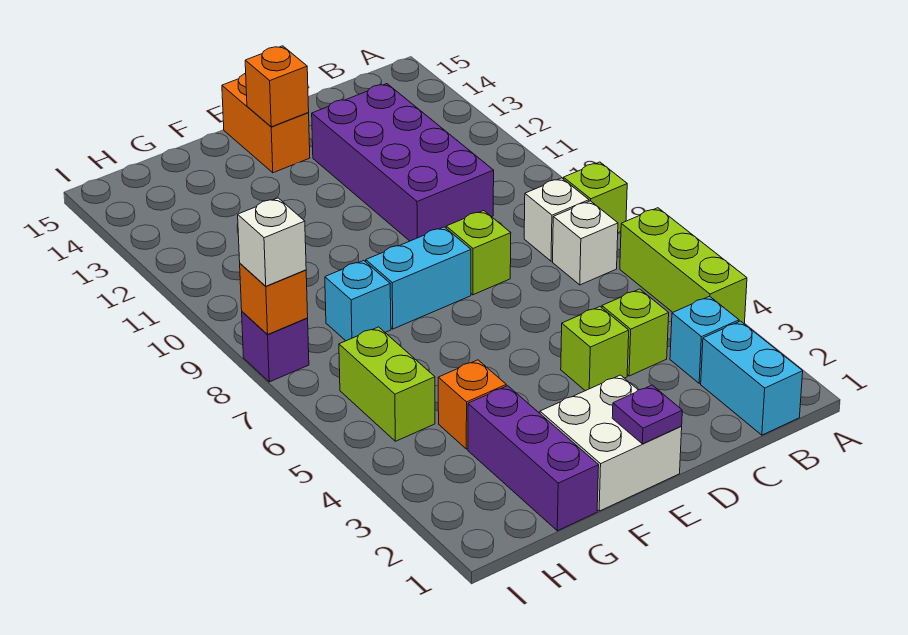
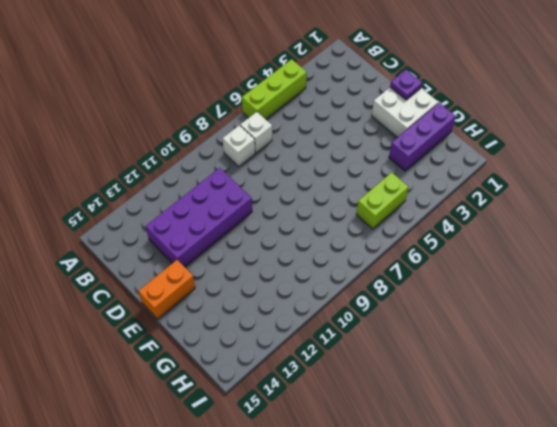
none -> lime brick A8 level 1
none -> cyan brick B1:B2 level 1
none -> cyan brick B3 level 1

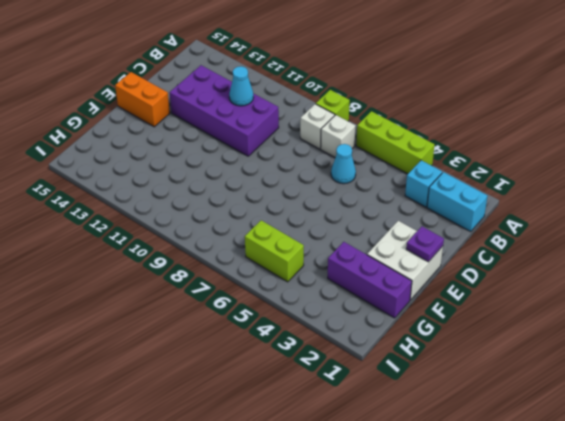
cyan cone C6 level 1 -> none
cyan cone C11 level 2 -> none
none -> lime brick C4 level 1
none -> lime brick D4 level 1
none -> lime brick D8 level 1

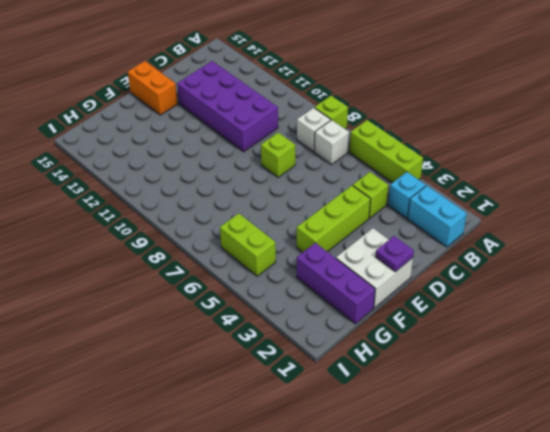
lime brick D4:F4 level 1 -> lime brick D4 level 1
none -> cyan brick E8:F8 level 1
none -> orange brick G4 level 1
none -> cyan brick G8 level 1

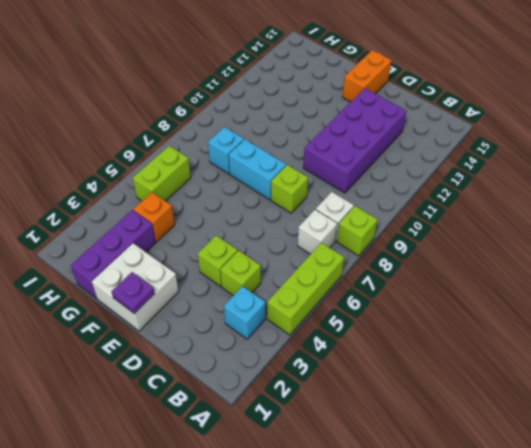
none -> cyan brick B1:B2 level 1
none -> purple brick I8 level 1
none -> orange brick E14 level 2

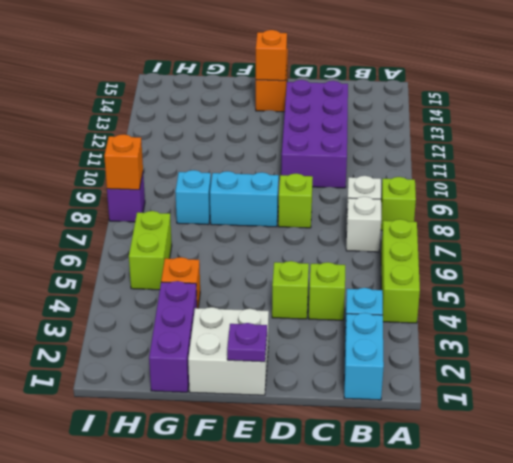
none -> white brick I8 level 3

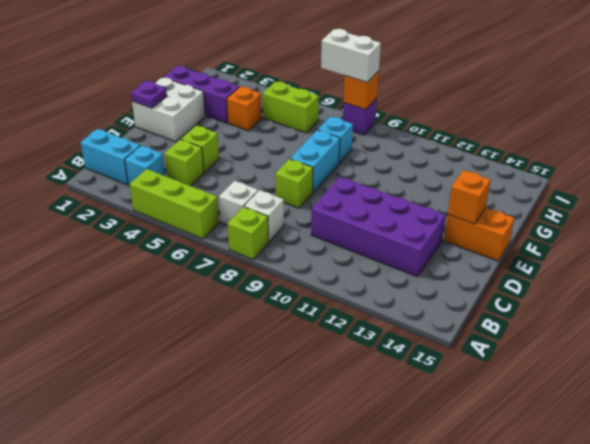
white brick I7:I8 level 3 -> white brick I8 level 3

